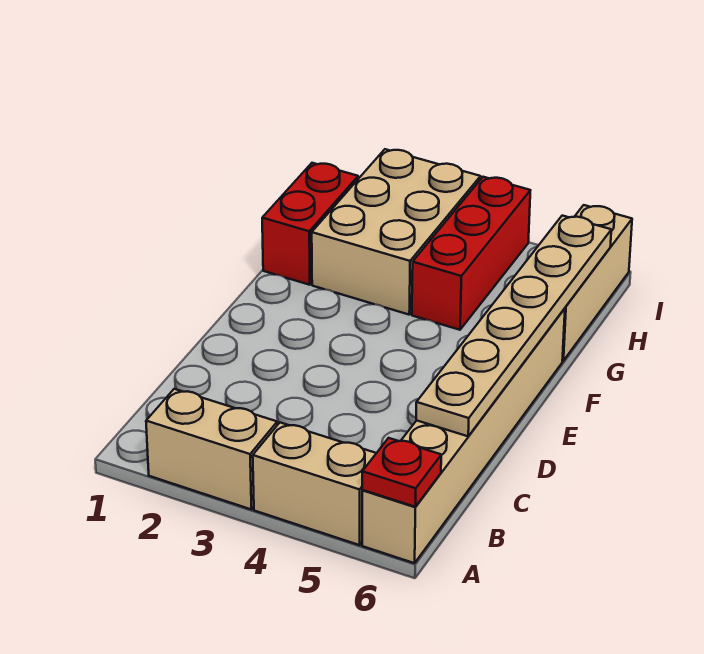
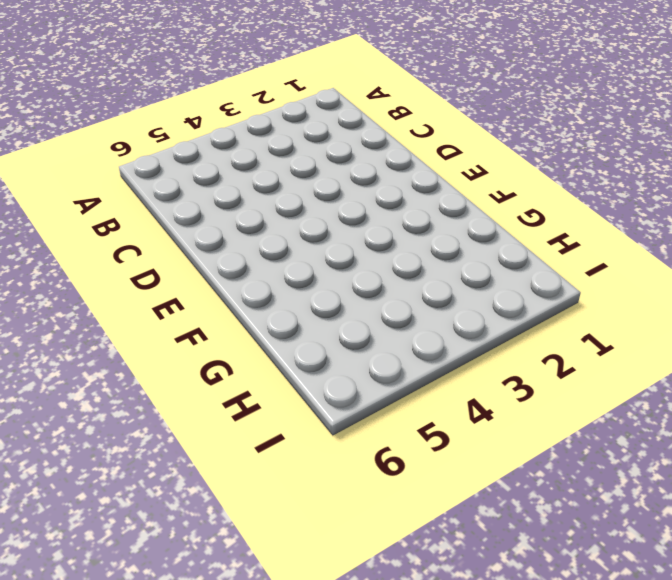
none -> tan brick A2:A3 level 1
none -> tan brick A4:A5 level 1

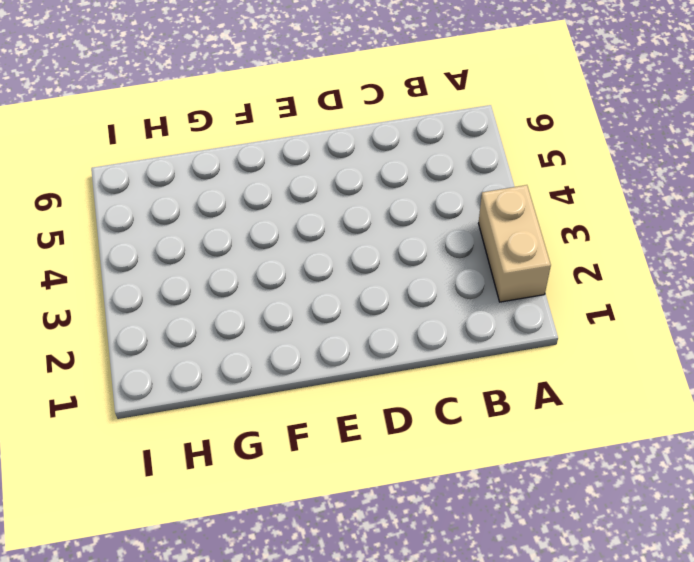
none -> tan brick A4:A5 level 1
none -> tan brick A6:F6 level 1

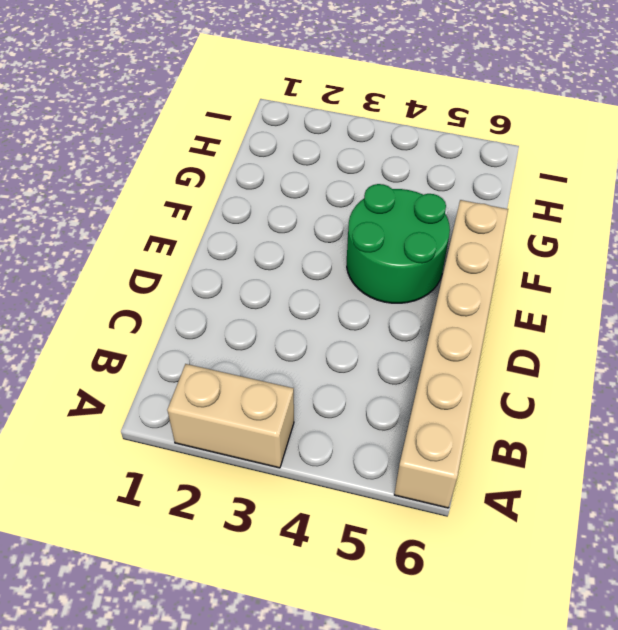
green round brick E4:F5 level 1 -> none
none -> tan brick A4:A5 level 1
none -> red brick G1:H1 level 1

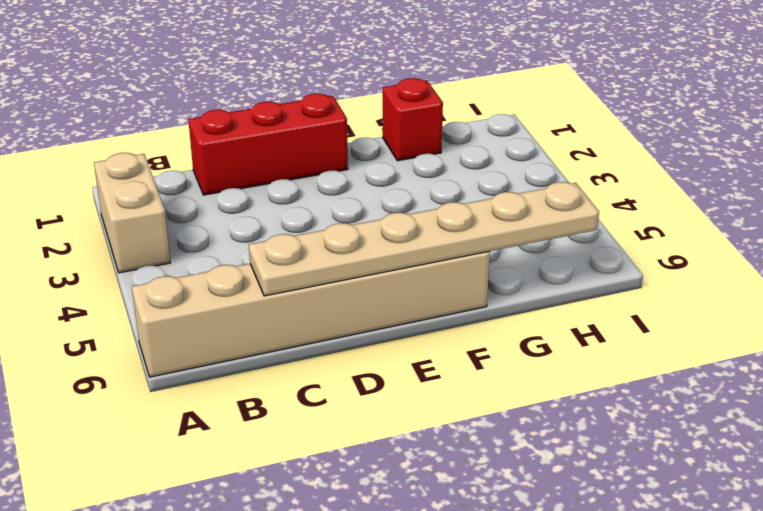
red brick C1:E1 level 1 -> red brick G4:I4 level 1
red brick G1 level 1 -> red brick G1:H1 level 1
none -> tan brick A4:A5 level 1
none -> tan brick G2:I3 level 1

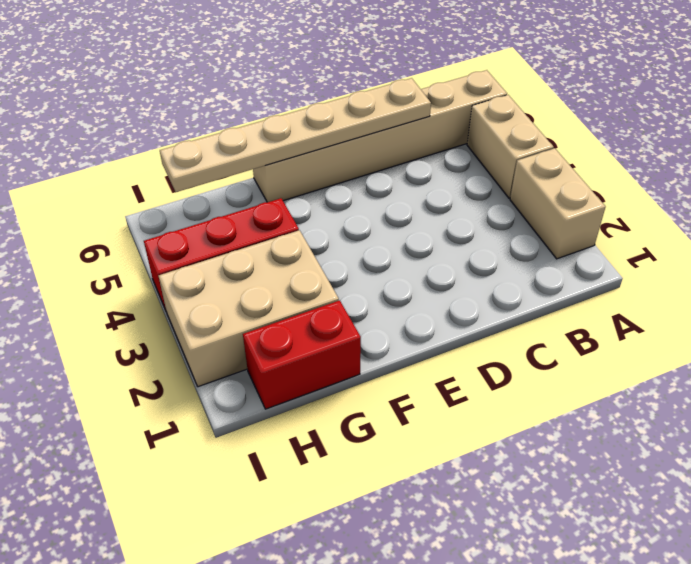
none -> tan brick G6:I6 level 1
none -> red plate A6 level 2

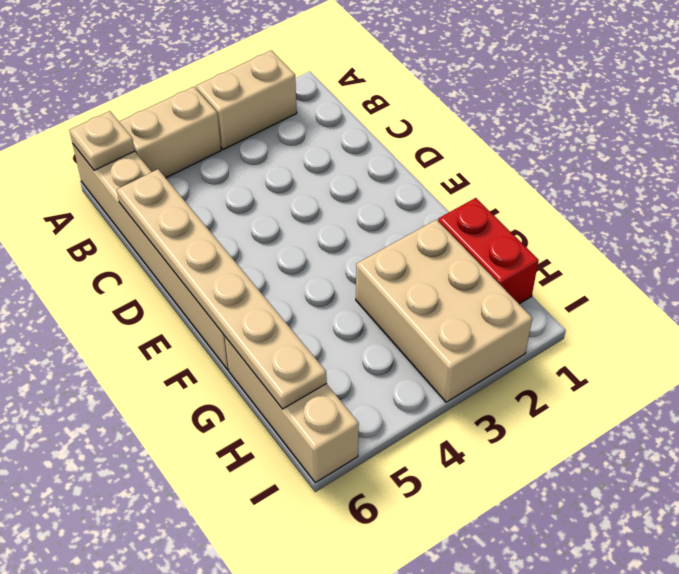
tan plate A6 level 2 -> red plate A6 level 2
none -> red brick G4:I4 level 1

